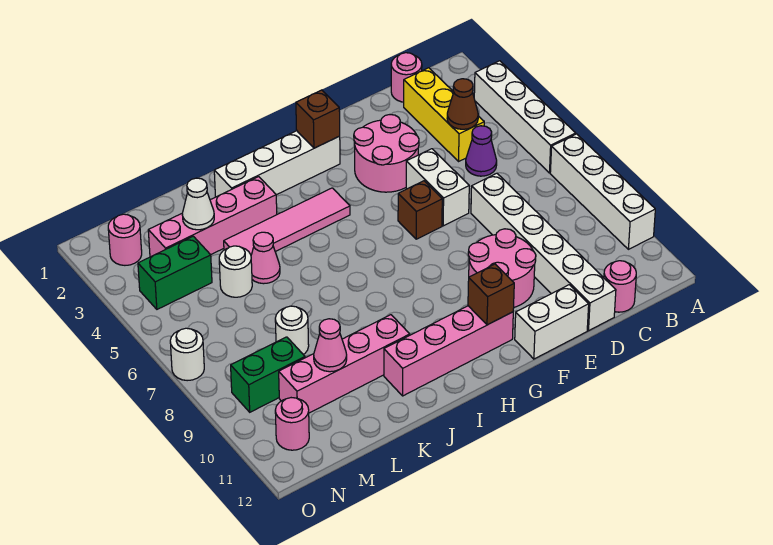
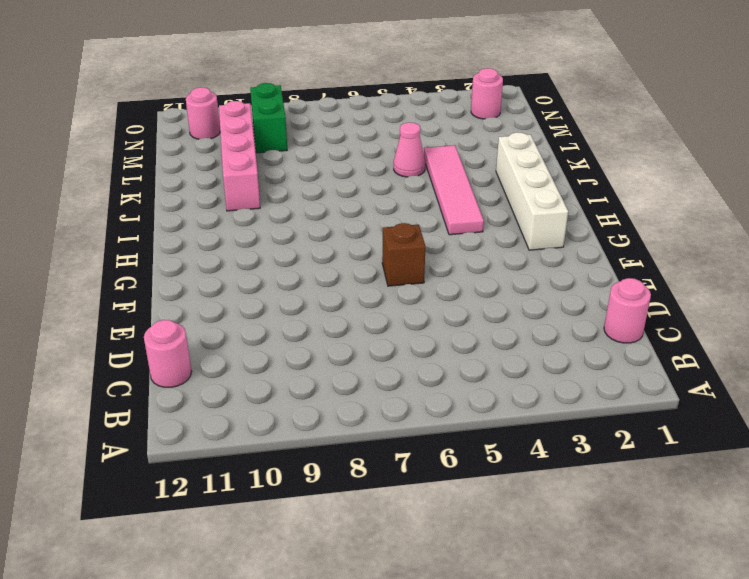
none -> white brick A3:A6 level 1
none -> white brick A7:A10 level 1
none -> yellow brick C2:C4 level 1
none -> purple cone C5 level 1

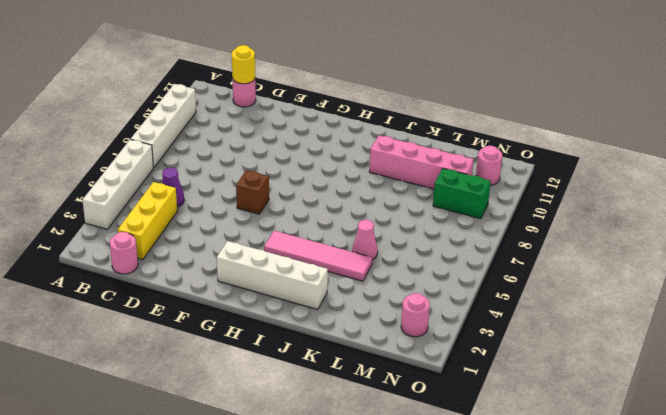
yellow round brick C12 level 2 -> none
none -> white brick D7:D12 level 1
none -> pink round brick E3:F4 level 1
none -> white brick E5:E6 level 1
none -> pink round brick E9:F10 level 1

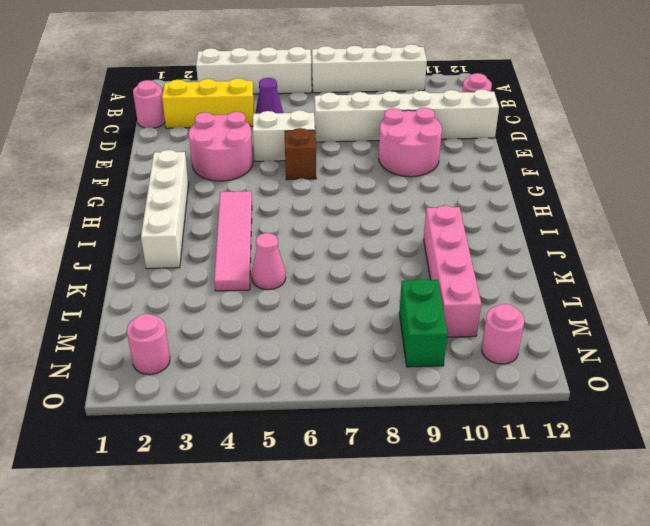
none -> white brick E12:F12 level 1
none -> pink brick G11:J11 level 1
none -> pink brick J3:M3 level 1
none -> white round brick L5 level 1

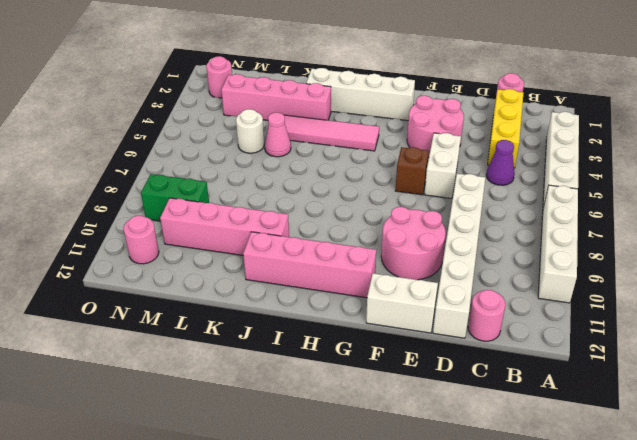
none -> white round brick L8 level 1
none -> green brick M4:N4 level 1
none -> white round brick O7 level 1
none -> brown cone C4 level 2

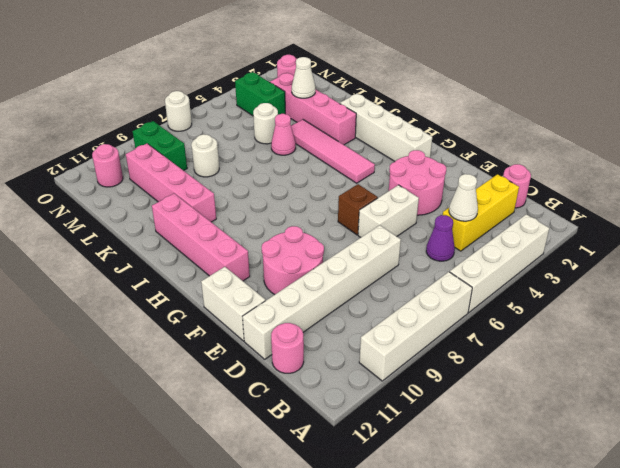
white cone C4 level 2 -> brown cone C4 level 2
none -> brown brick G2 level 2
none -> brown brick G11 level 2
none -> pink cone L10 level 2

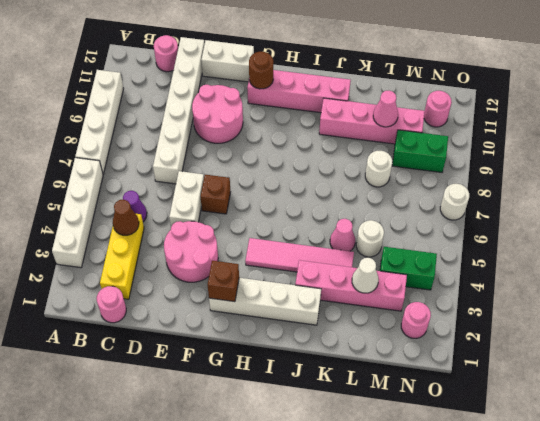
brown round brick G11 level 2 -> brown brick G11 level 2

